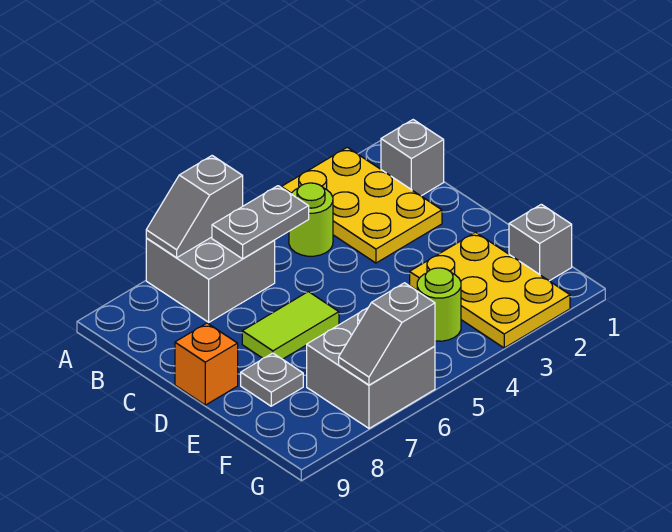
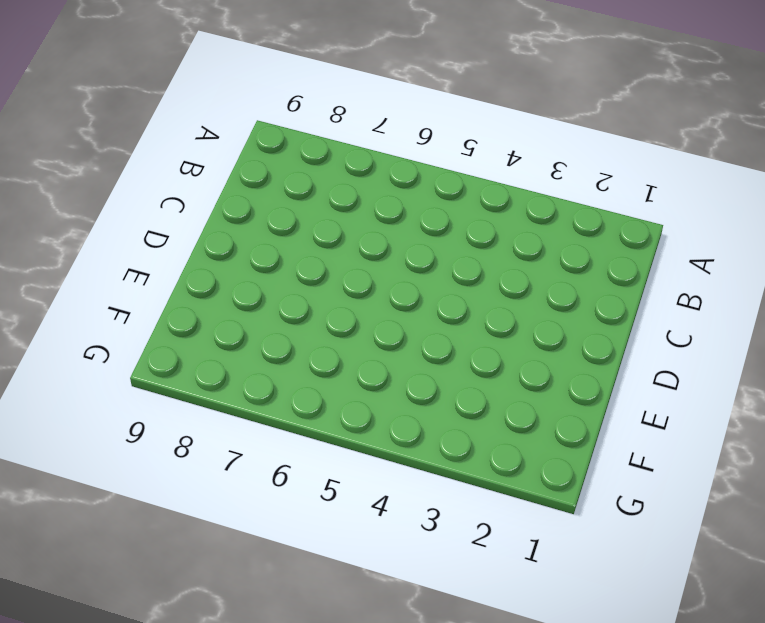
none -> yellow plate A2:C3 level 1
none -> grey brick A6:B7 level 1
none -> grey brick B1 level 1

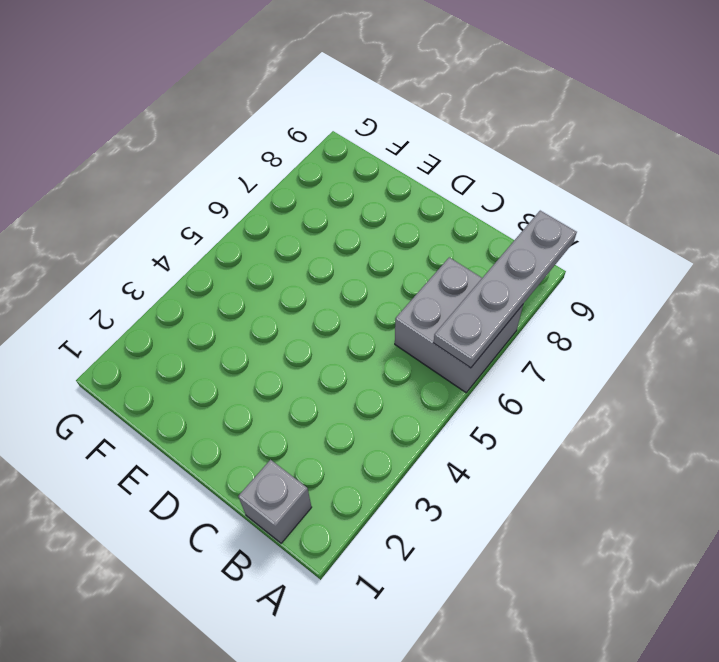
grey plate A6:A9 level 2 -> grey slope A6:A7 level 2 top 6
none -> yellow plate A2:C3 level 1
none -> lime round brick B4 level 1
none -> lime tile D6:D7 level 1

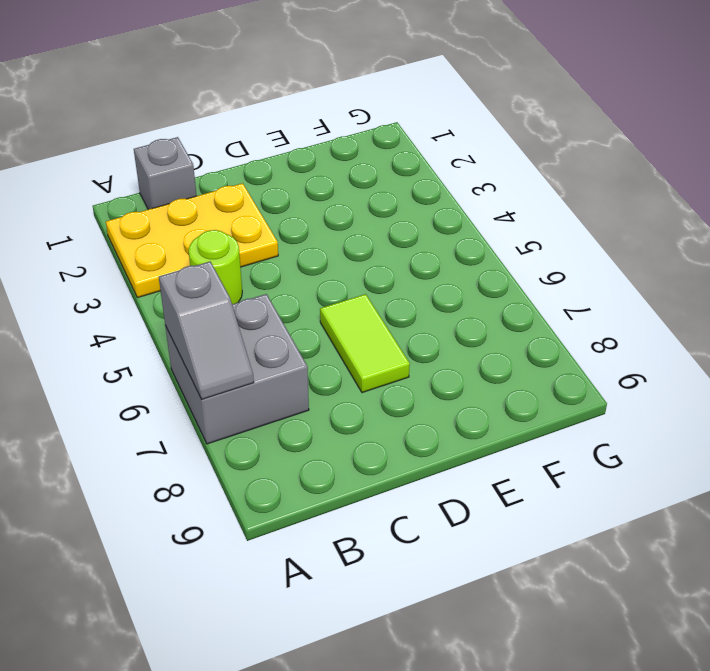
none -> orange brick D9 level 1
none -> yellow plate E2:G3 level 1
none -> grey plate E8 level 1

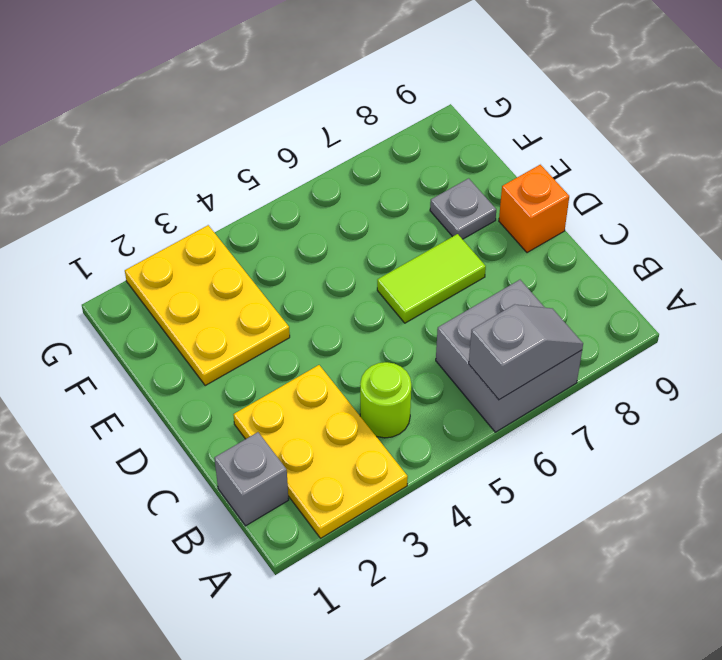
none -> grey brick F1 level 1
none -> lime round brick F4 level 1
none -> grey brick F6:G7 level 1

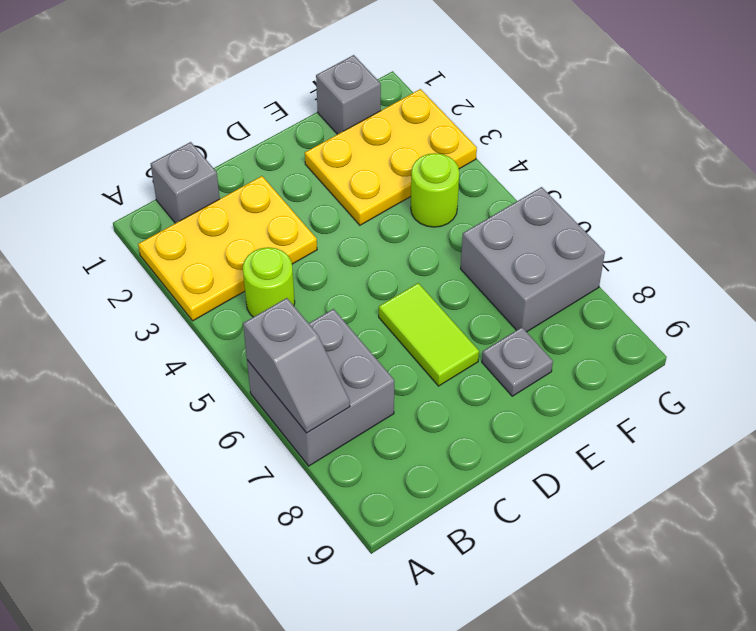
none -> orange brick D9 level 1
none -> grey plate B5:B6 level 2
none -> grey slope G6:G7 level 2 top 6

